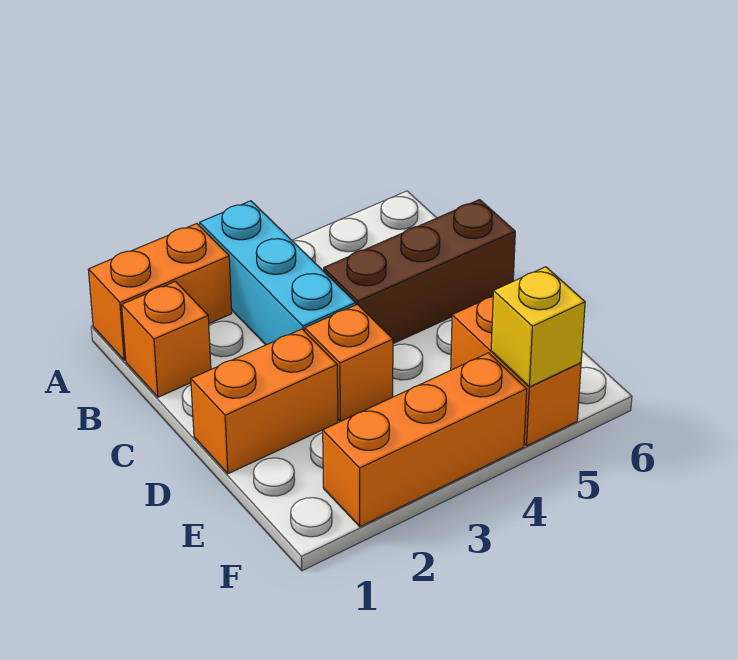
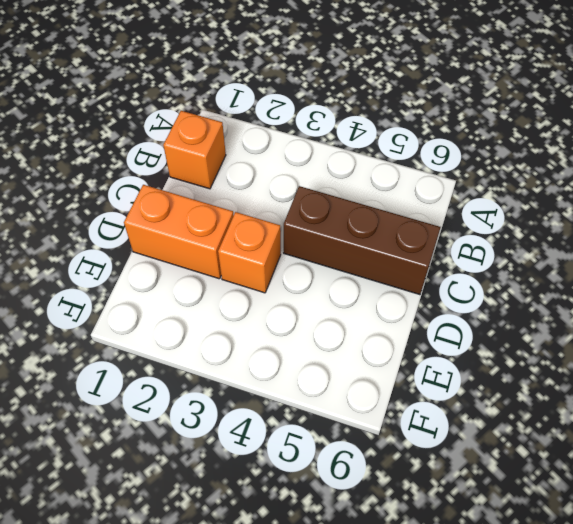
none -> orange brick A1:A2 level 1
none -> cyan brick A3:C3 level 1

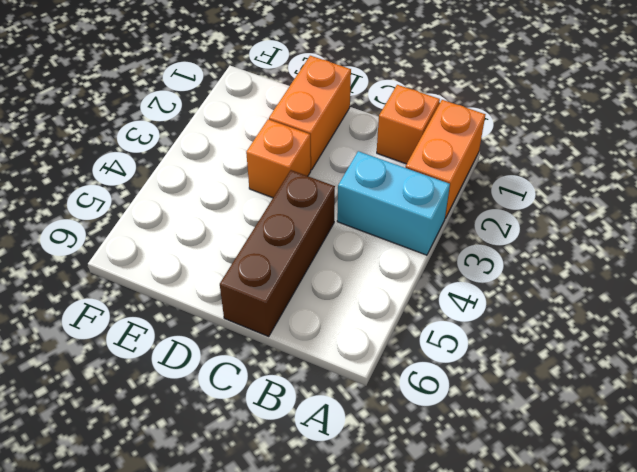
cyan brick A3:B3 level 1 -> cyan brick A3:C3 level 1
none -> orange brick E5:F5 level 1
none -> orange brick F2:F4 level 1

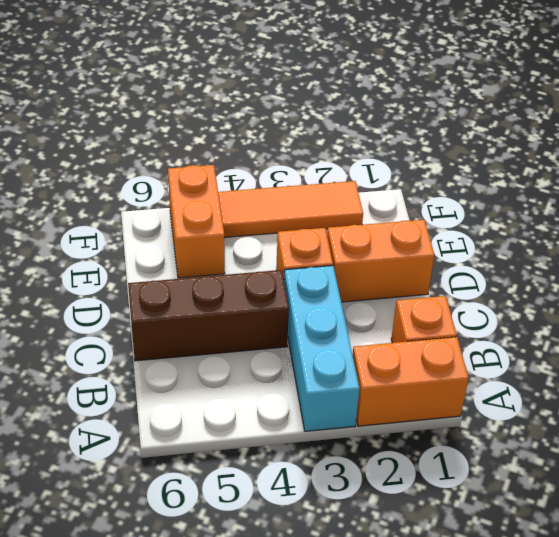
orange tile F2:F4 level 1 -> orange brick F2:F4 level 1
none -> yellow brick F5 level 2

